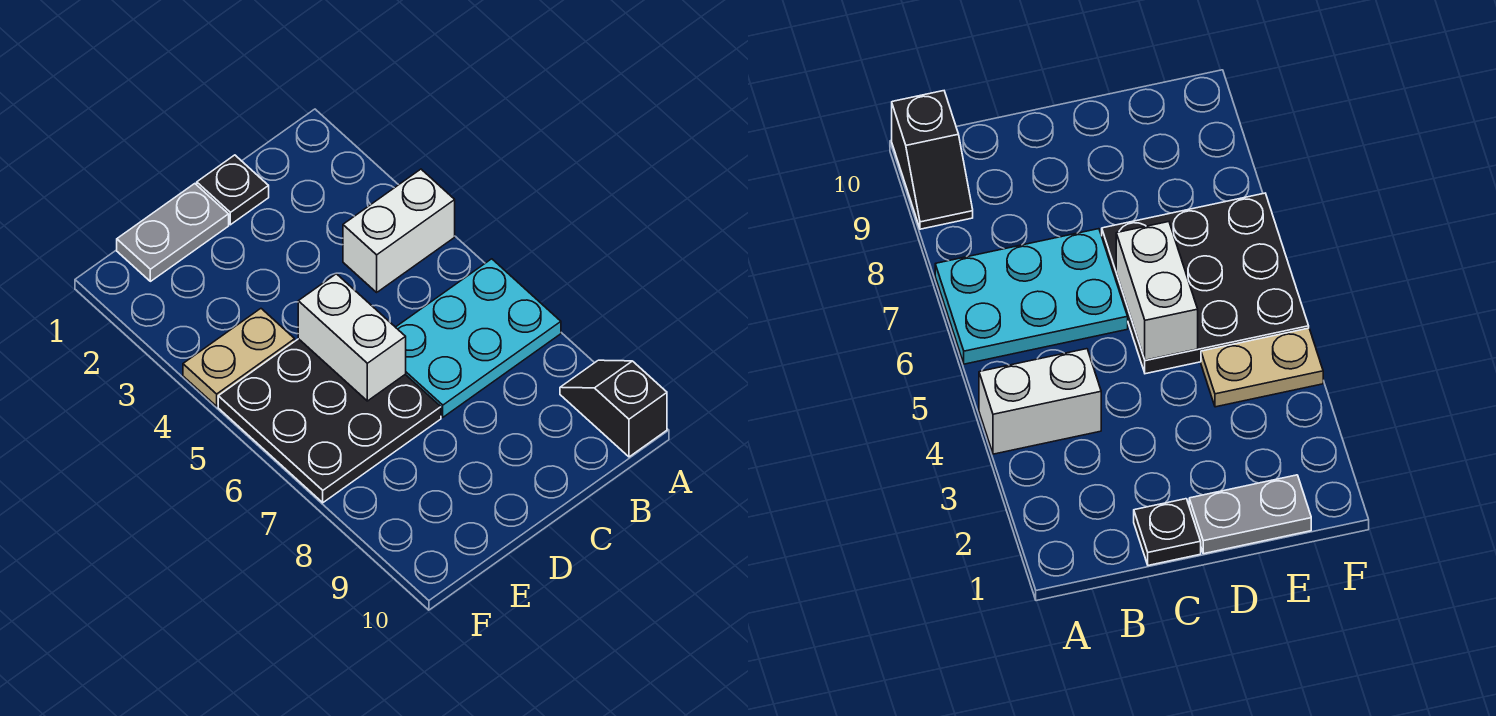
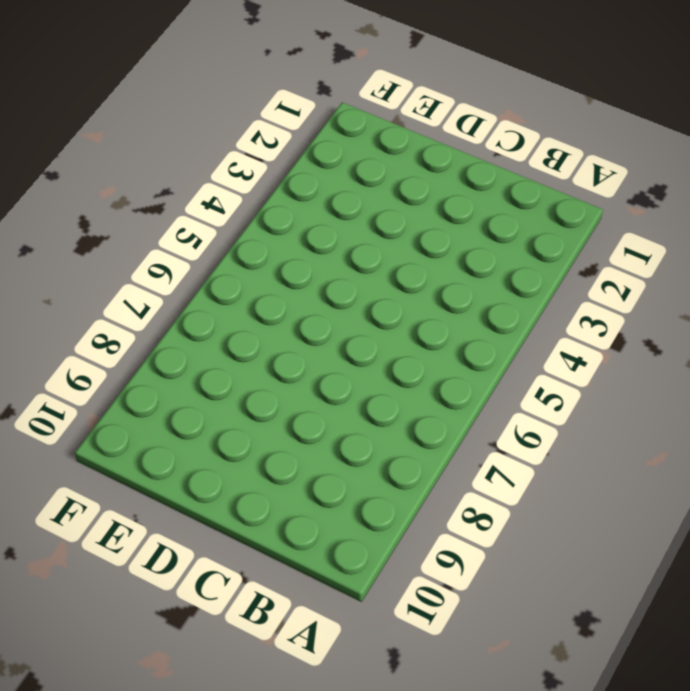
none -> white brick A4:B4 level 1
none -> cyan plate A6:C7 level 1

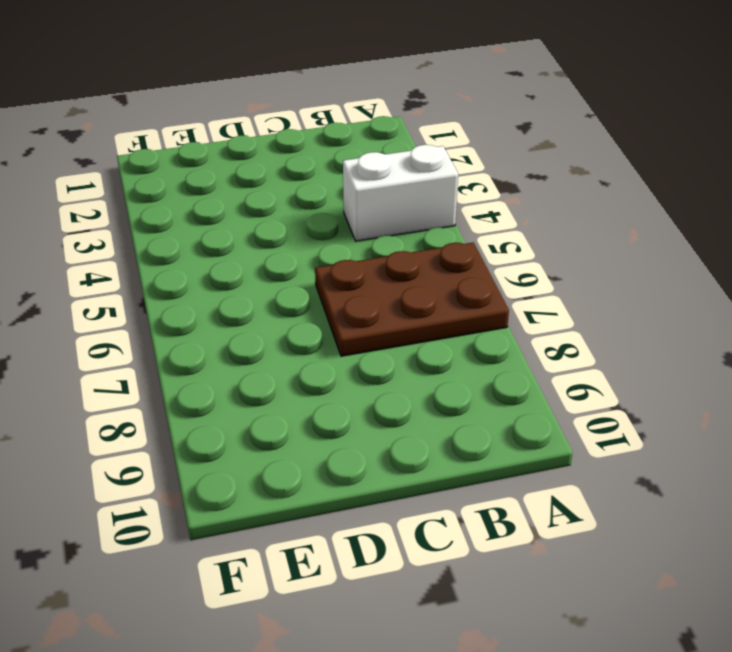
brown plate A6:C7 level 1 -> cyan plate A6:C7 level 1
none -> black slope A9:A10 level 1 top 10
none -> black plate C1 level 1

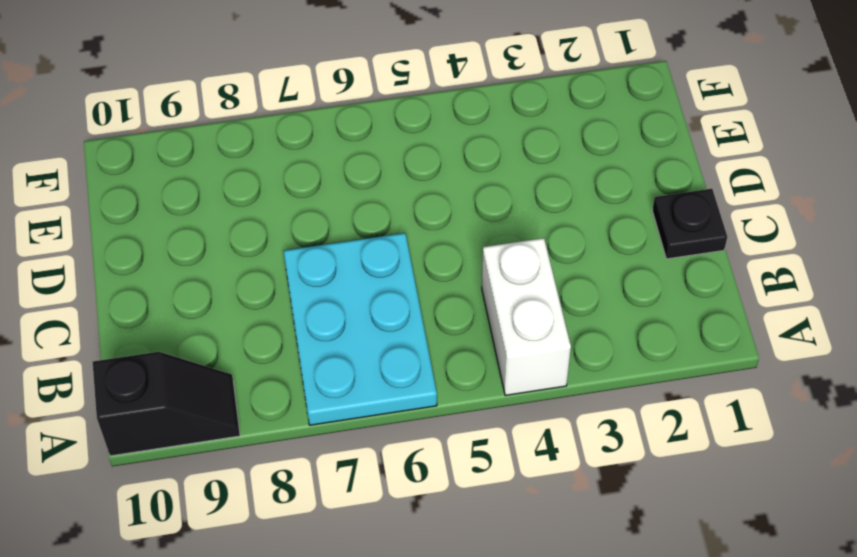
none -> grey plate D1:E1 level 1
none -> black plate D5:F7 level 1

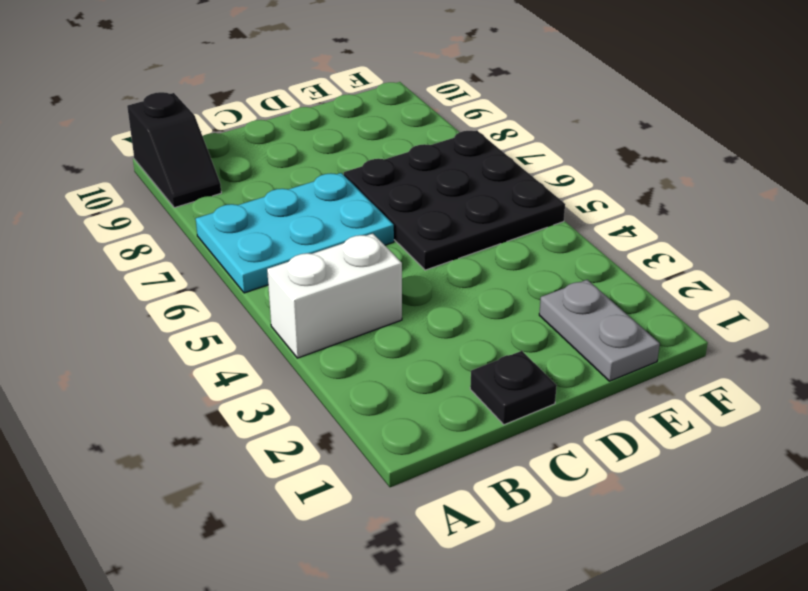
grey plate E1:E2 level 1 -> grey plate D1:E1 level 1
none -> tan plate E4:F4 level 1
none -> white brick D5:D6 level 2

